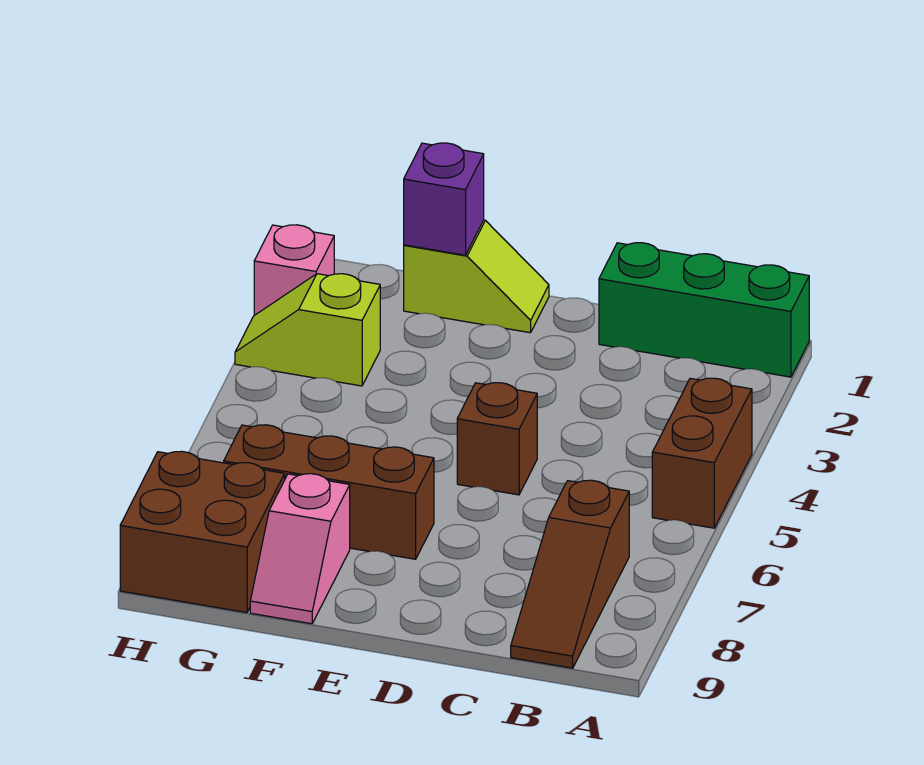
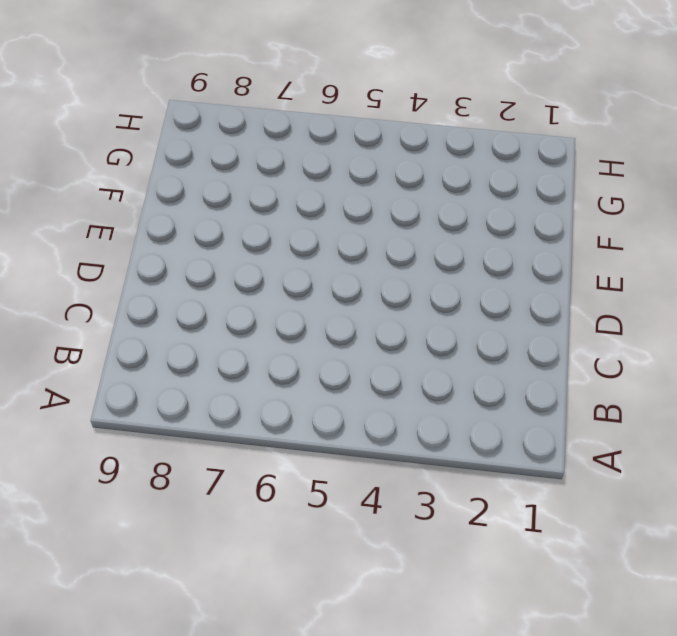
none -> green brick A1:C1 level 1
none -> brown brick A4:A5 level 1

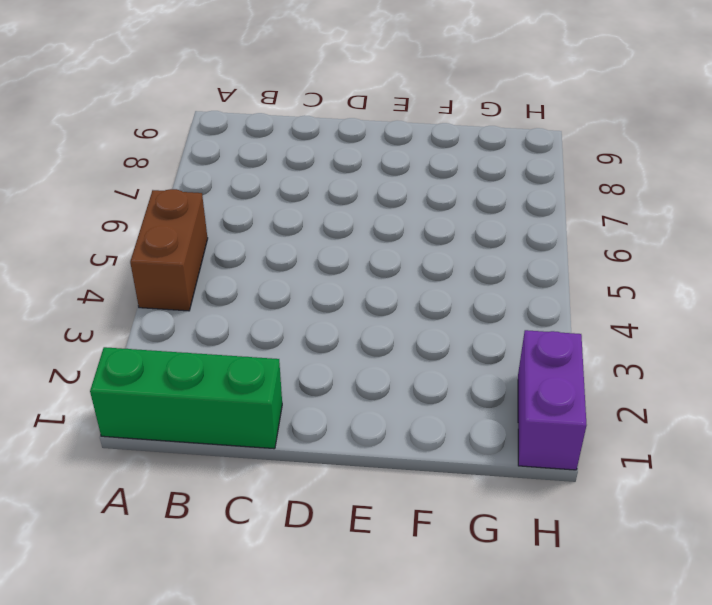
purple brick H1:H2 level 1 -> pink brick H2 level 1
none -> brown slope B7:B9 level 1 top 7
none -> brown brick D5 level 1

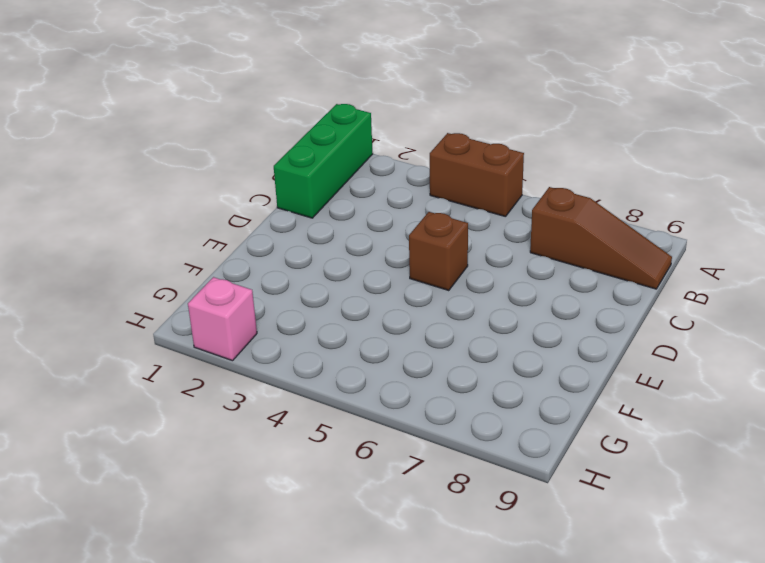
none -> lime slope E1:F1 level 1 top F
none -> brown brick E7:G7 level 1

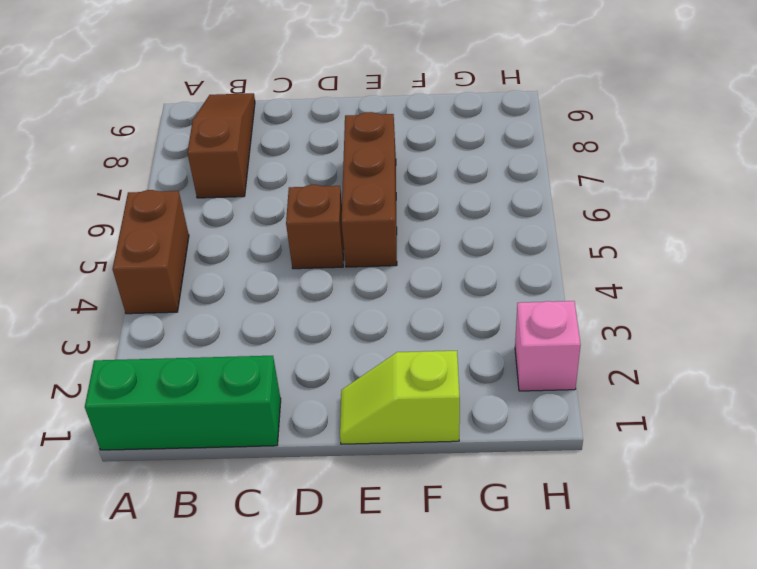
brown brick E5:E7 level 1 -> brown brick E7:G7 level 1
none -> pink slope F8:F9 level 1 top 8
none -> lime slope G3:H3 level 1 top G

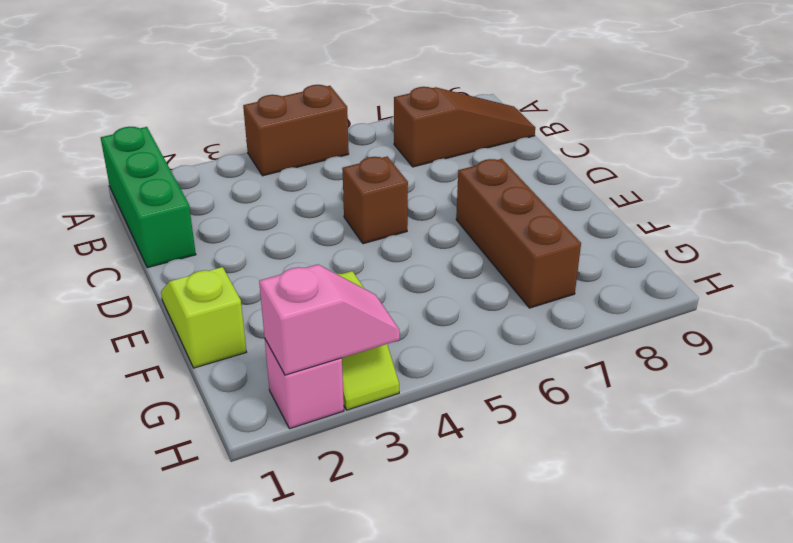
pink slope H2:H3 level 2 top 2 -> pink slope F8:F9 level 1 top 8
none -> brown brick G8:H9 level 1
none -> purple brick F1 level 2

